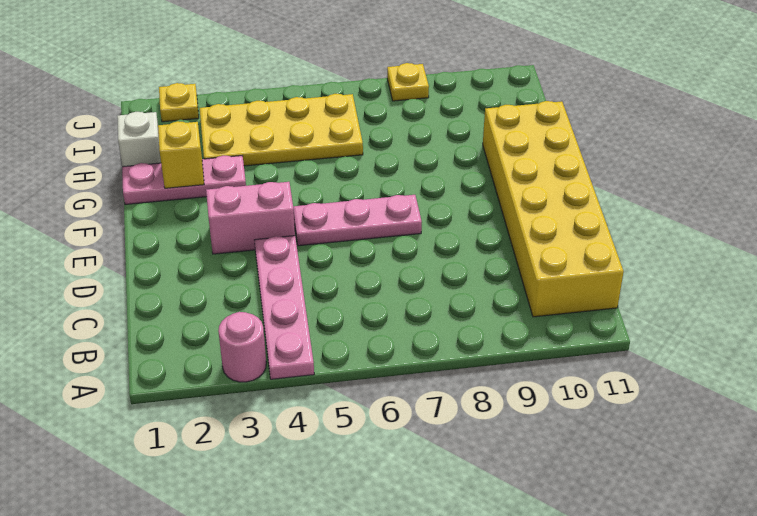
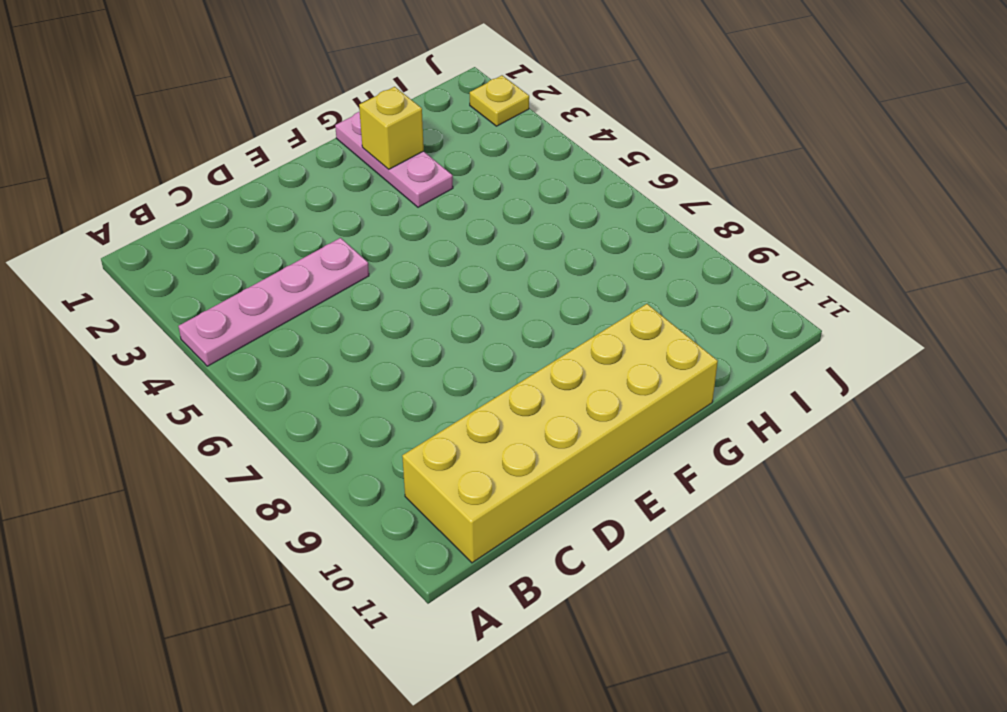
none -> pink round brick A3 level 1
none -> pink brick E3:E4 level 1

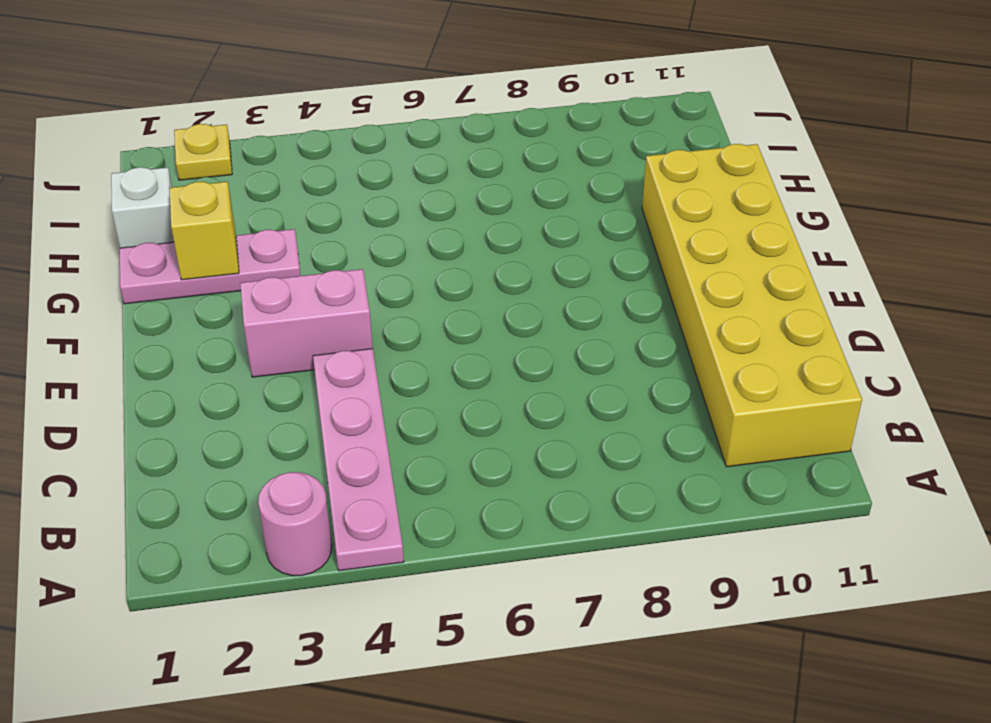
none -> pink plate E5:E7 level 1
none -> yellow plate H3:I6 level 1

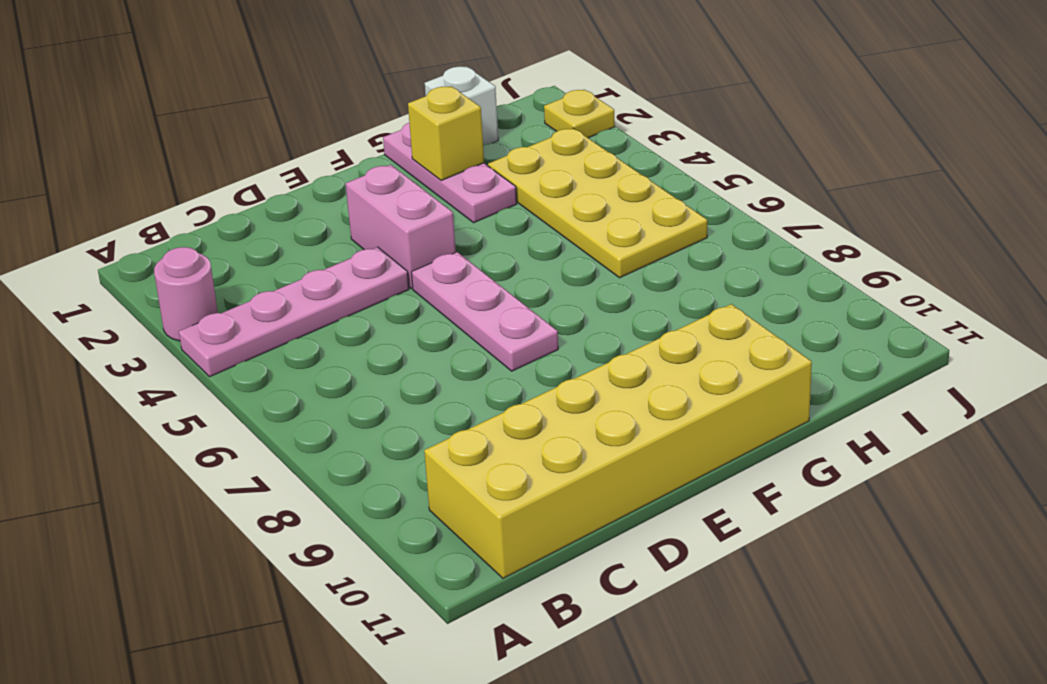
none -> yellow plate J8 level 1

